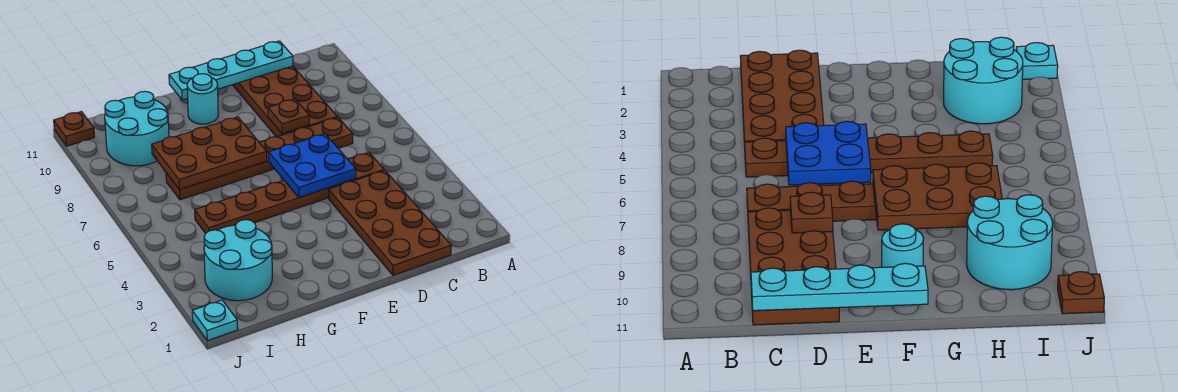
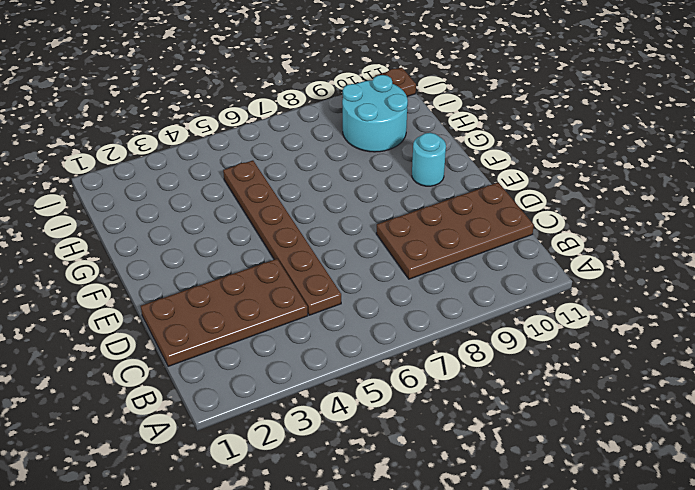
none -> brown plate C7:H7 level 1
none -> cyan round brick H2:I3 level 1
none -> cyan plate J1 level 1

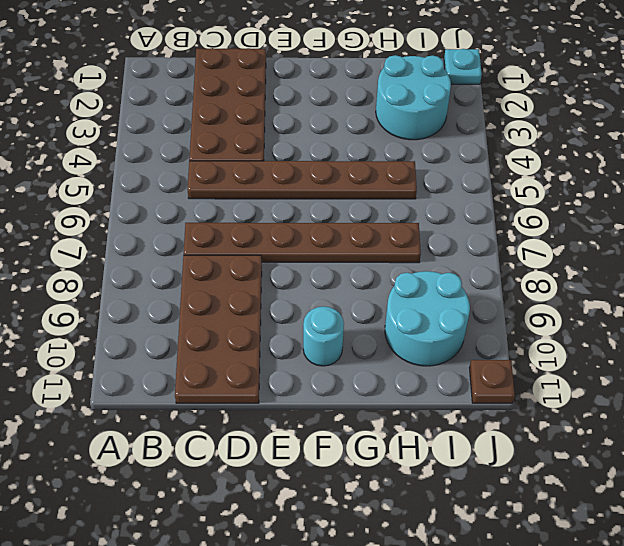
none -> cyan plate C11:F11 level 2
none -> blue plate D5:E6 level 2
none -> brown plate D8 level 2

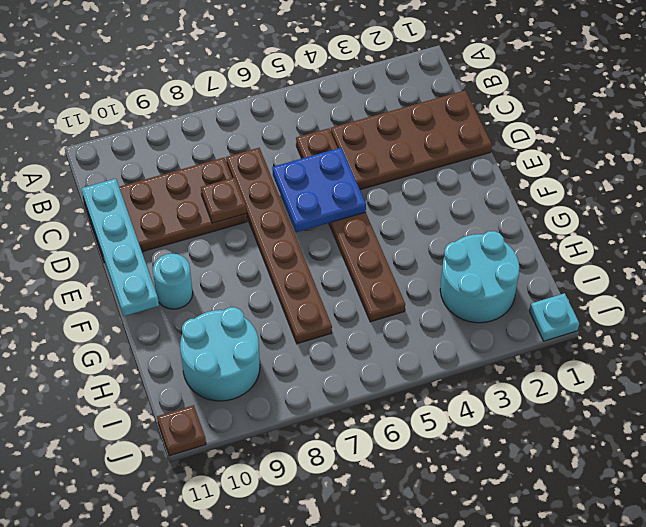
none -> brown plate F7:H8 level 2

